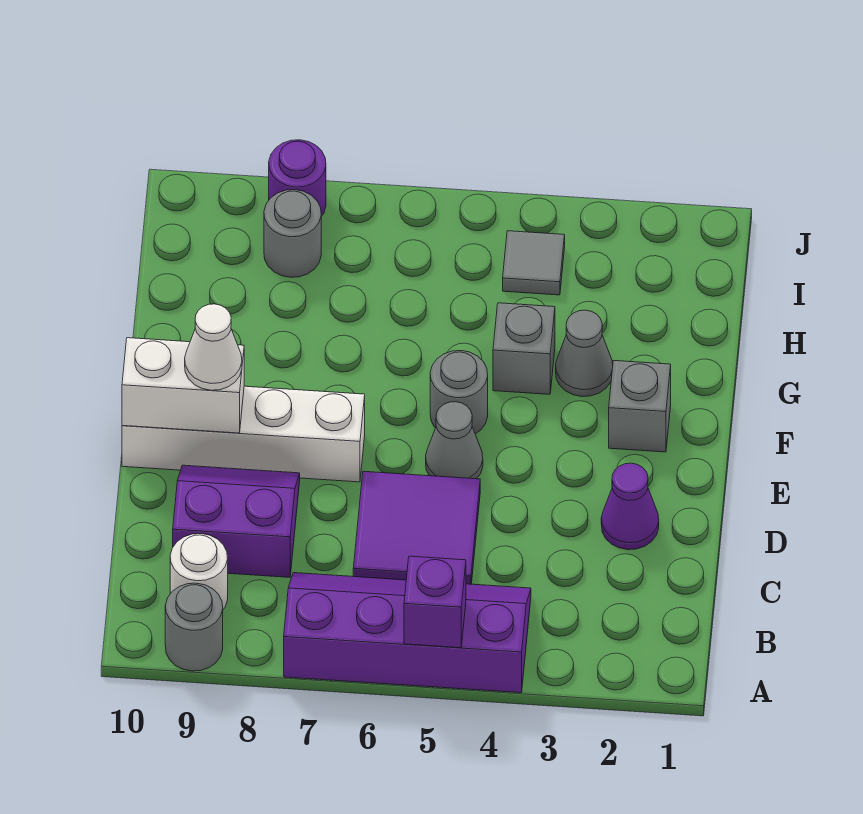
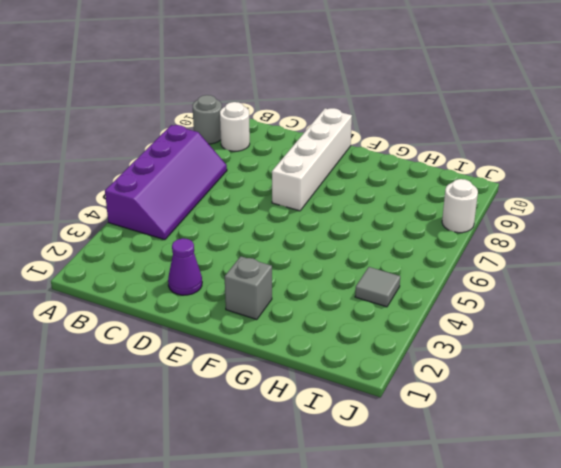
white round brick J8 level 1 -> purple round brick J8 level 1
none -> purple tile C5:D6 level 1
none -> purple slope C8:D9 level 1 top C
none -> grey cone E5 level 1

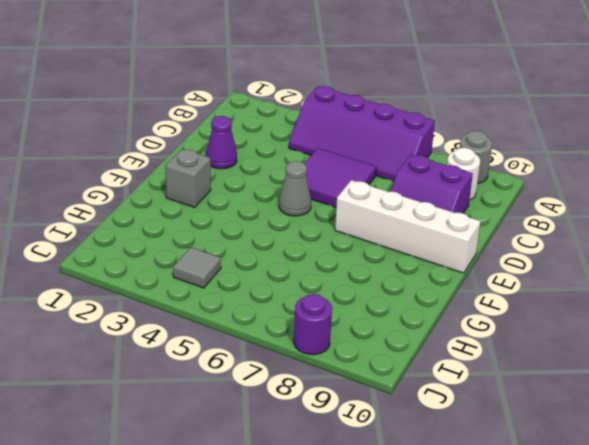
none -> grey round brick F5 level 1
none -> grey cone G3 level 1
none -> grey brick G4 level 1

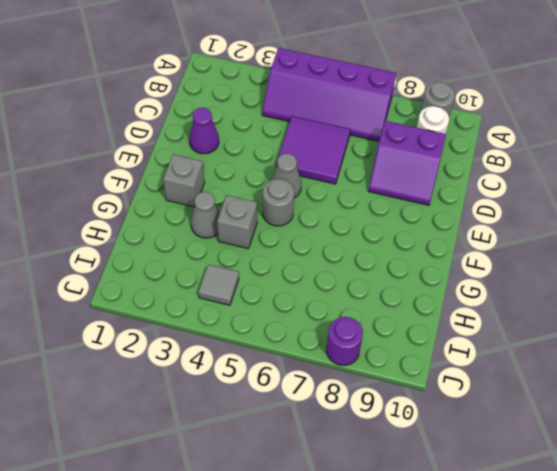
none -> white brick E7:E10 level 1
none -> grey round brick I8 level 1
none -> purple brick A5 level 2

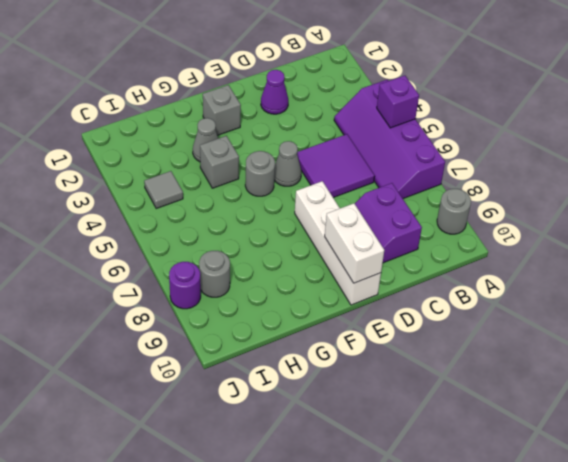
none -> white round brick B9 level 1
none -> white cone E9 level 3

